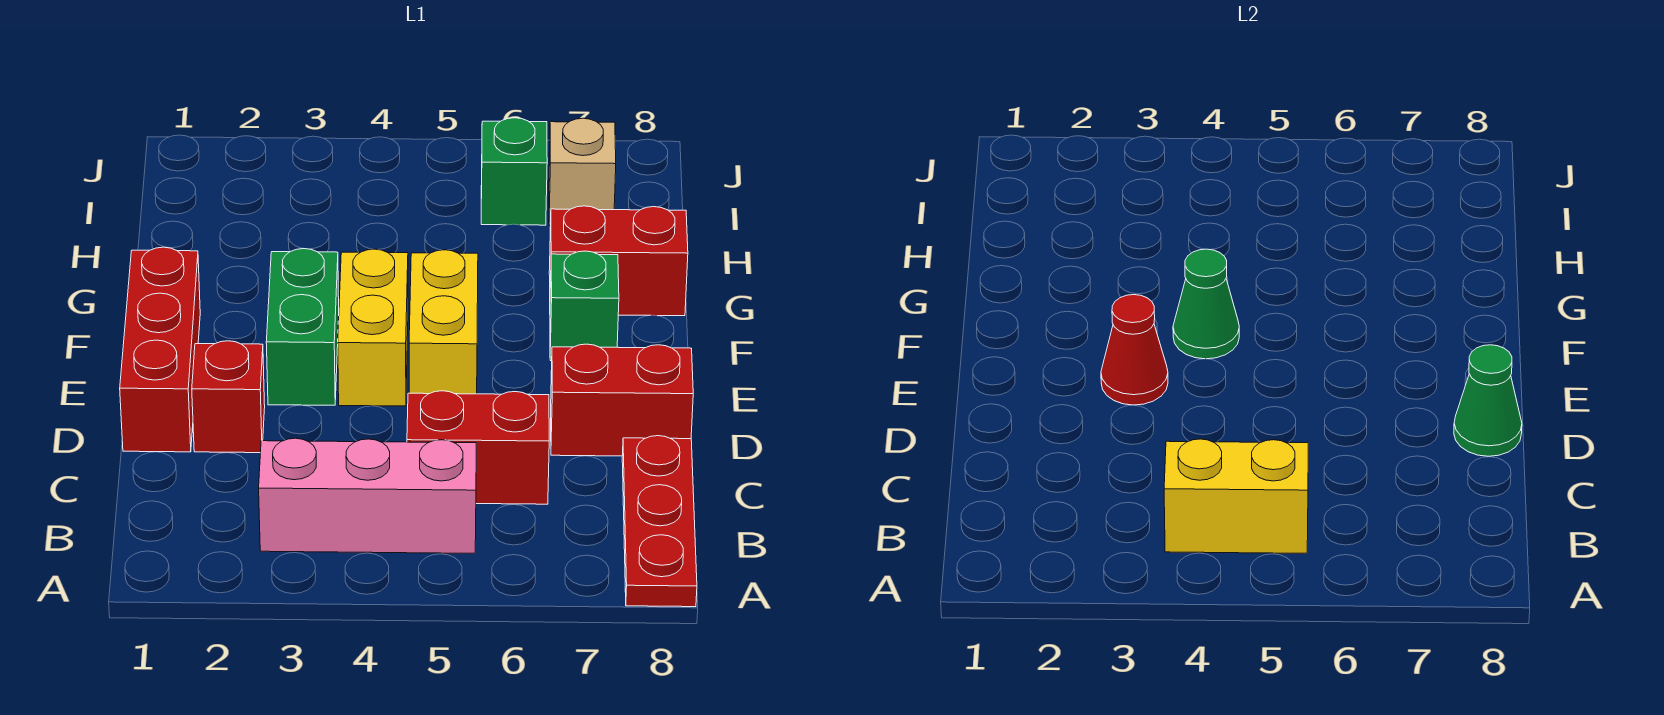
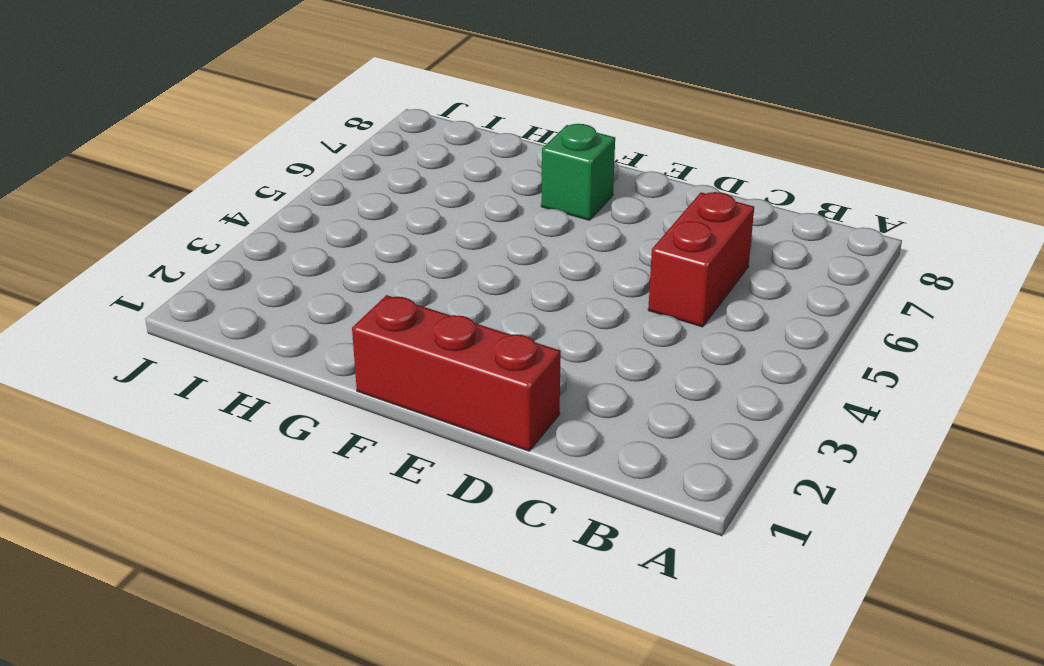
none -> red plate A8:C8 level 1
none -> pink brick B3:B5 level 1
none -> red brick D2 level 1

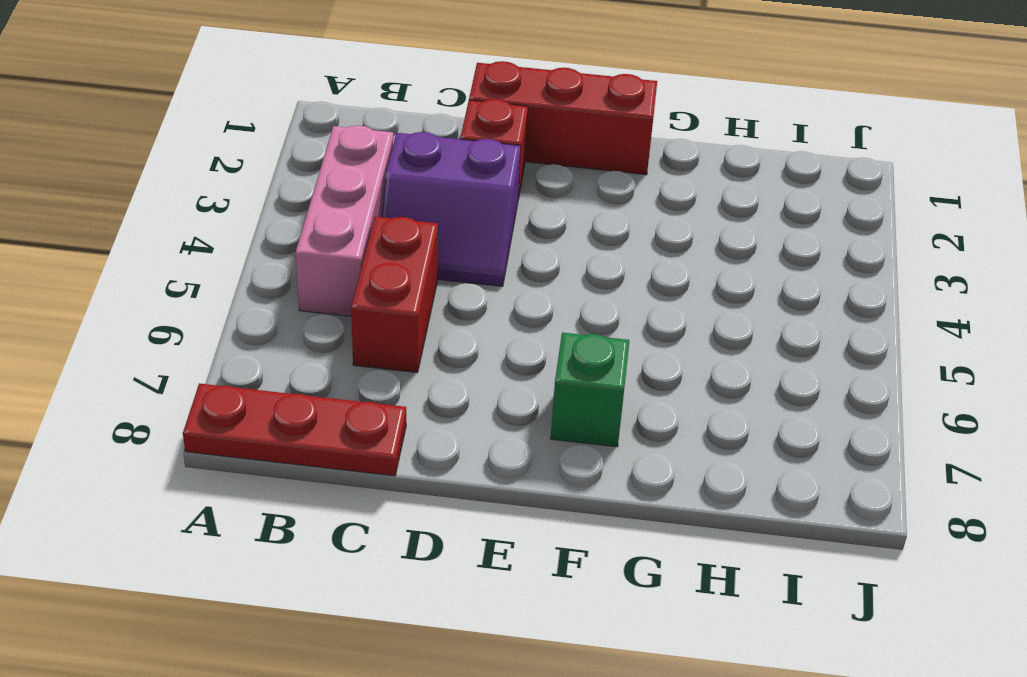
purple slope C3:D4 level 1 top 3 -> none
none -> red brick D7:D8 level 1
none -> green brick E3:F3 level 1
none -> yellow brick E4:F4 level 1

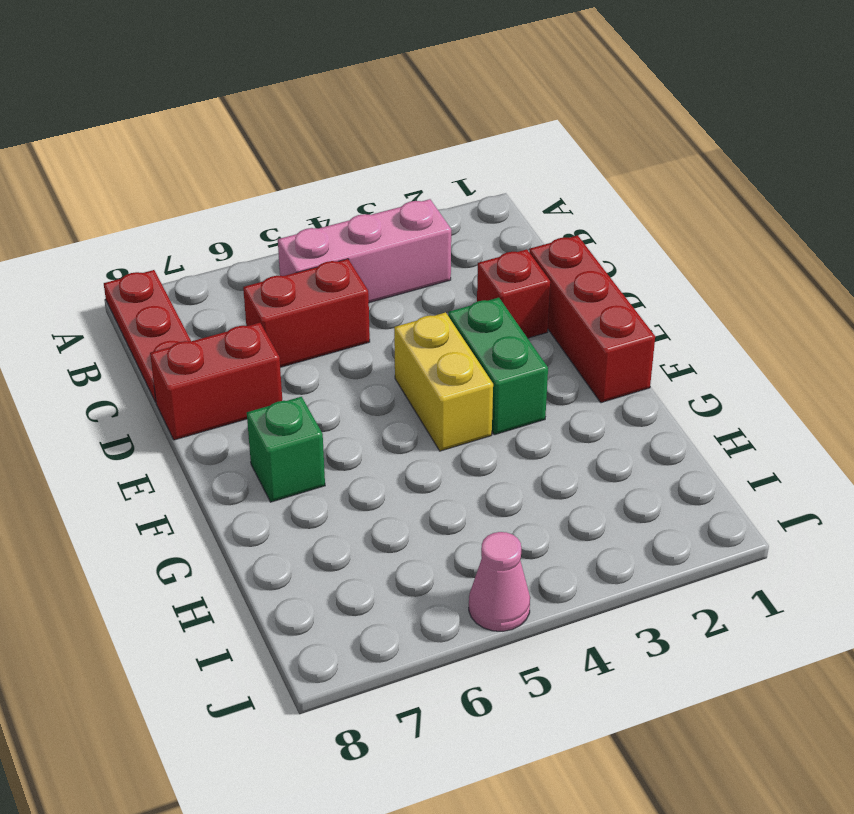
pink cone J5 level 1 -> none
none -> yellow brick E5:F5 level 1
none -> red brick G7:G8 level 1
none -> green brick I6 level 1

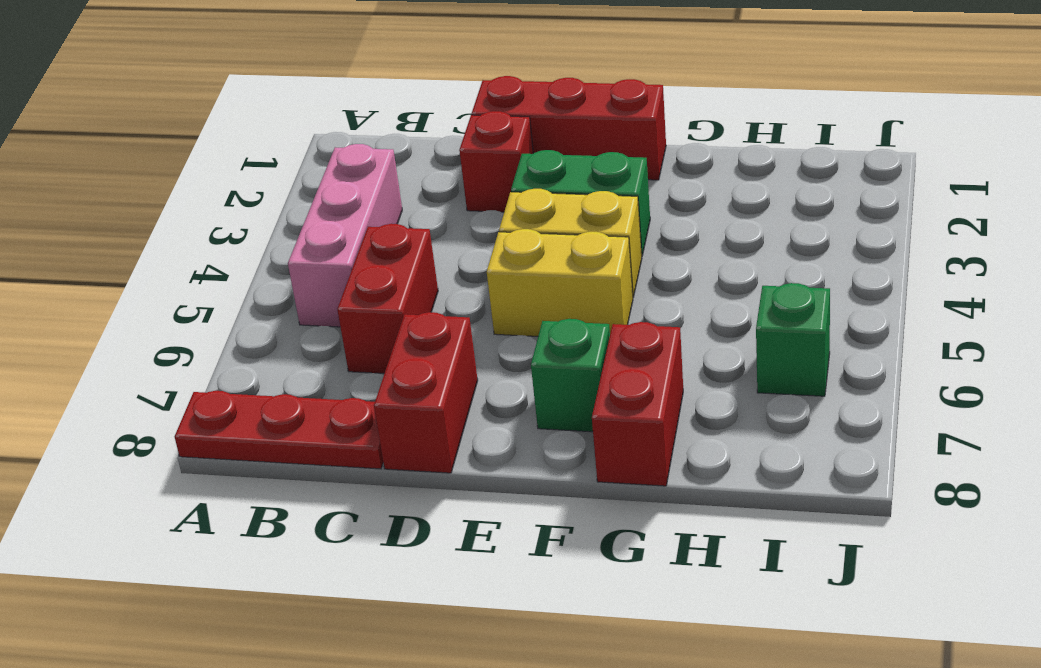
none -> tan brick I7 level 1
none -> yellow brick B4:B5 level 2
none -> green cone D8 level 2

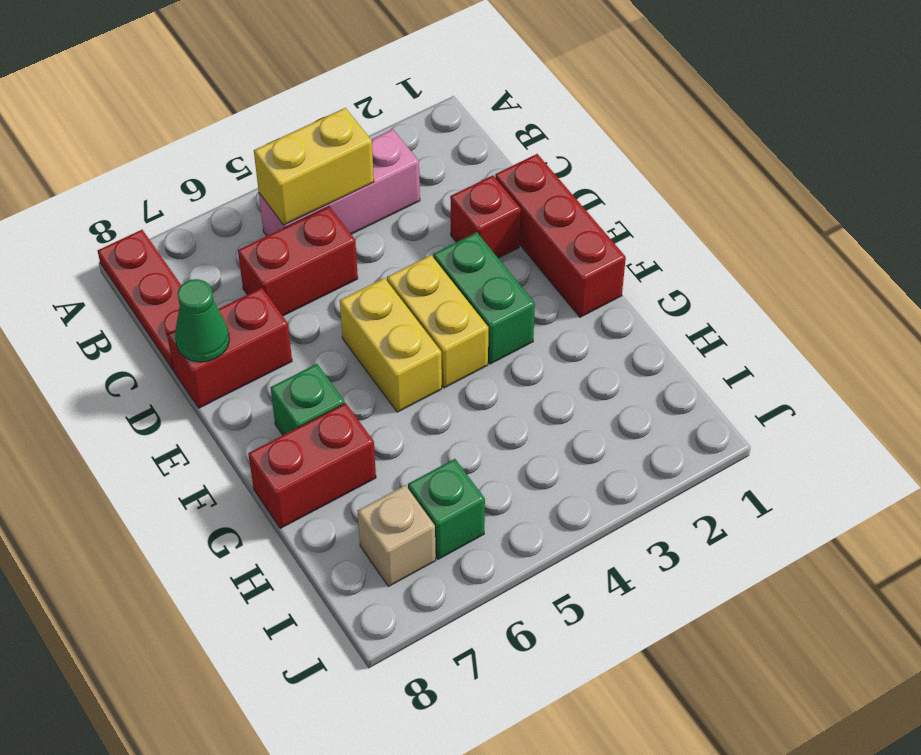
none -> red cone E3 level 2
none -> green cone F4 level 2

